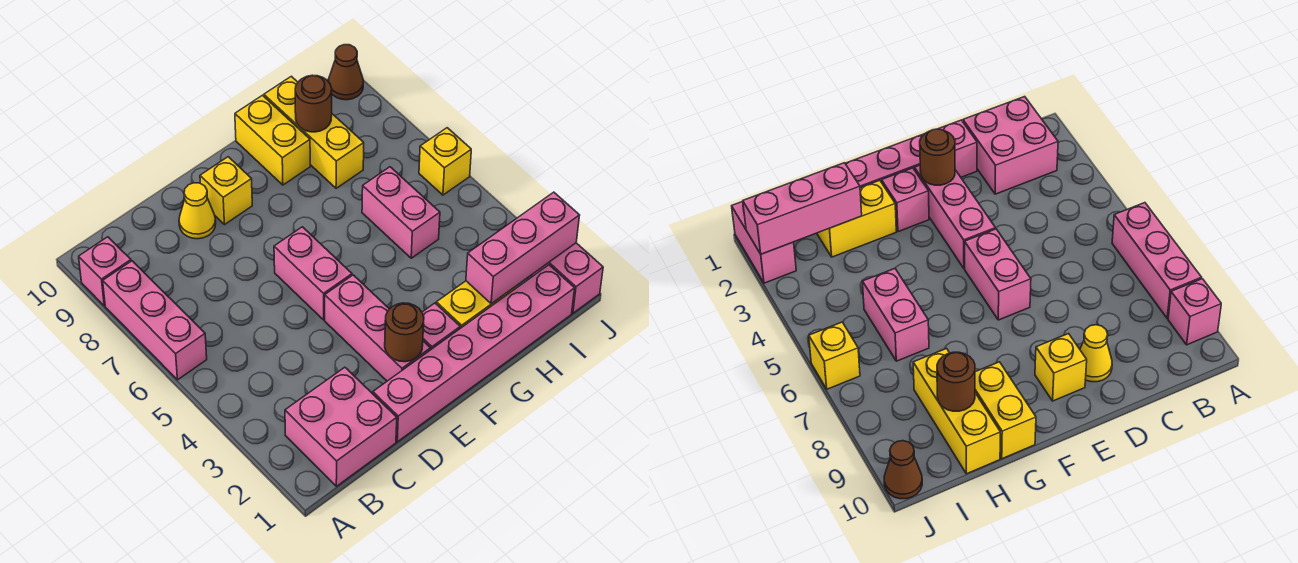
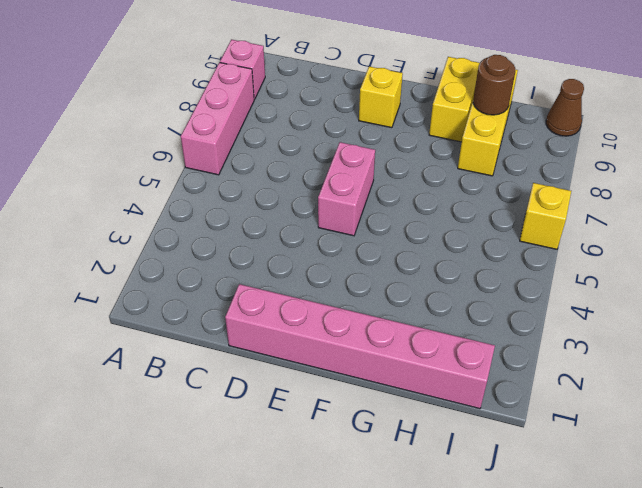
none -> pink brick B1:C2 level 1
none -> yellow cone D9 level 1
none -> pink brick E2:E4 level 1

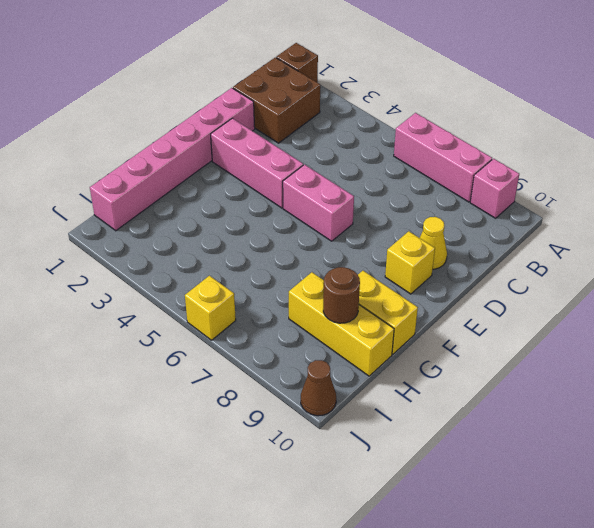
brown brick A1 level 1 -> none
brown brick B1:C2 level 1 -> pink brick B1:C2 level 1
none -> pink brick F2 level 1
none -> yellow brick G2:H2 level 1
none -> pink brick H5:H6 level 1

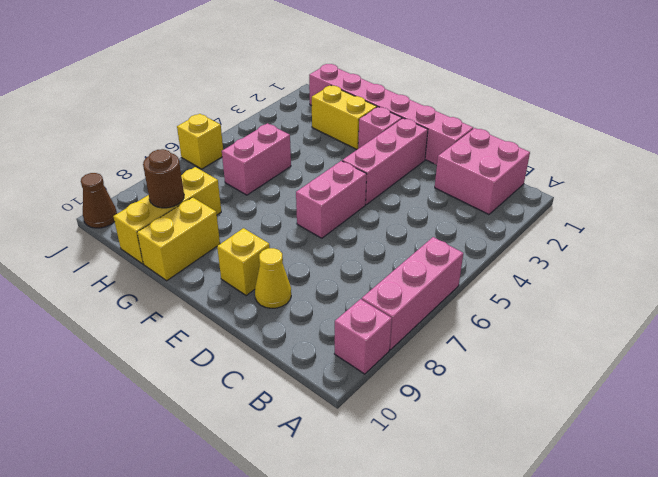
none -> pink brick J1:J2 level 1
none -> brown round brick E2 level 2
none -> pink brick H2:J2 level 2

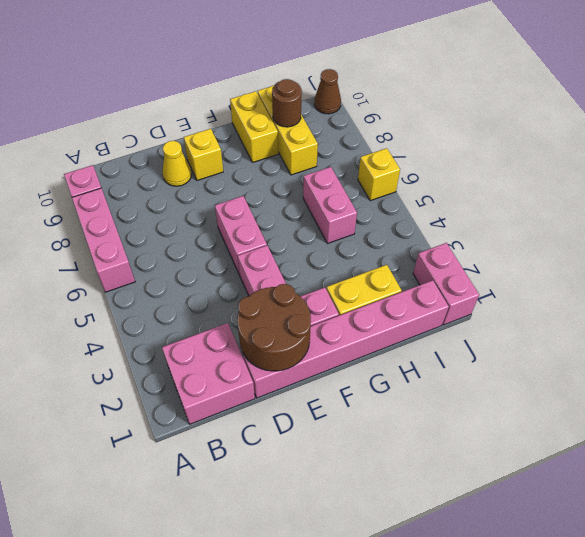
brown round brick D1:E2 level 2 -> brown round brick E2 level 2
none -> pink brick H2:J2 level 2

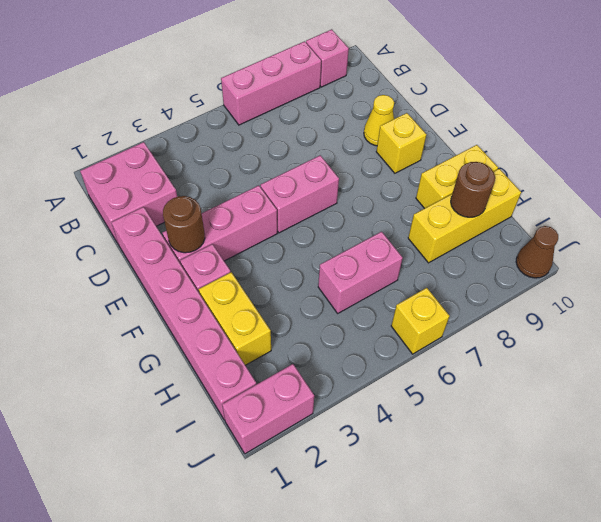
none -> pink brick H2:J2 level 2

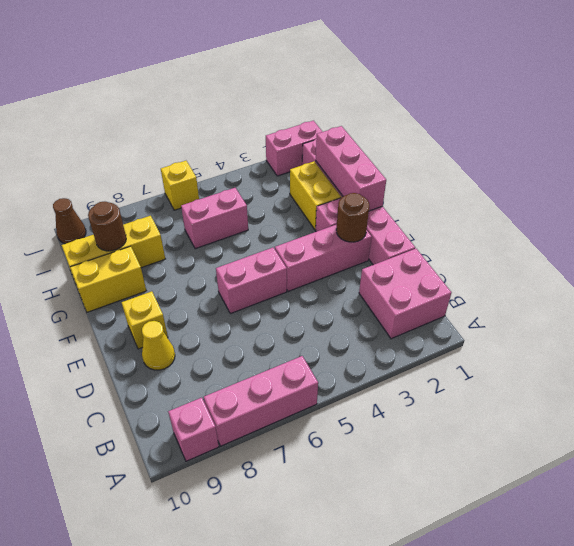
pink brick F1:H1 level 2 -> pink brick H2:J2 level 2

